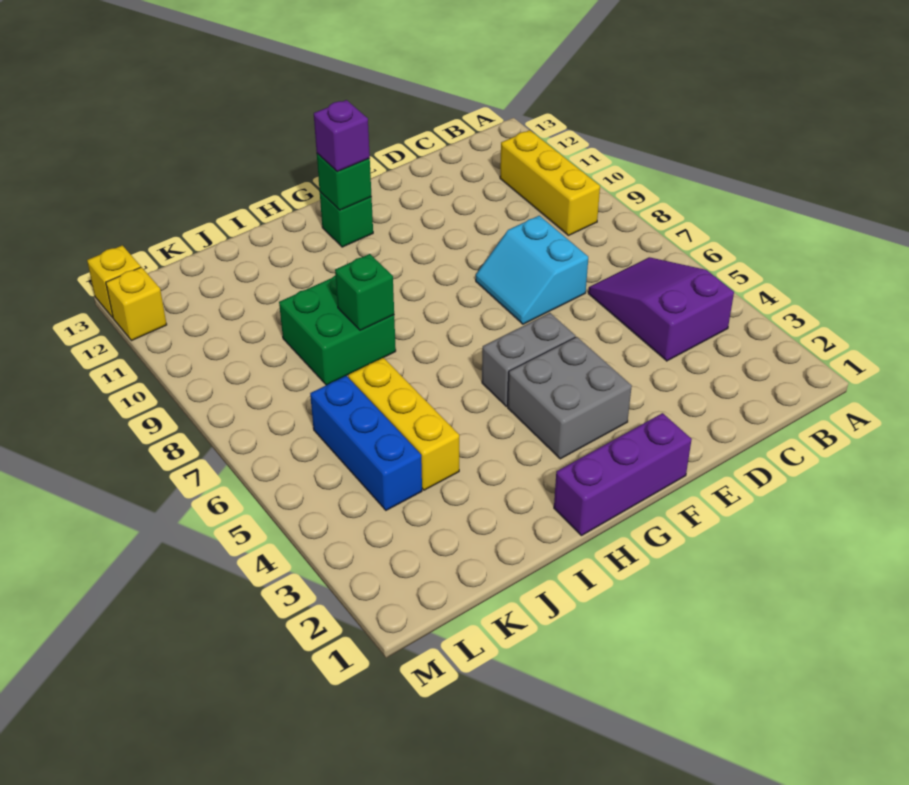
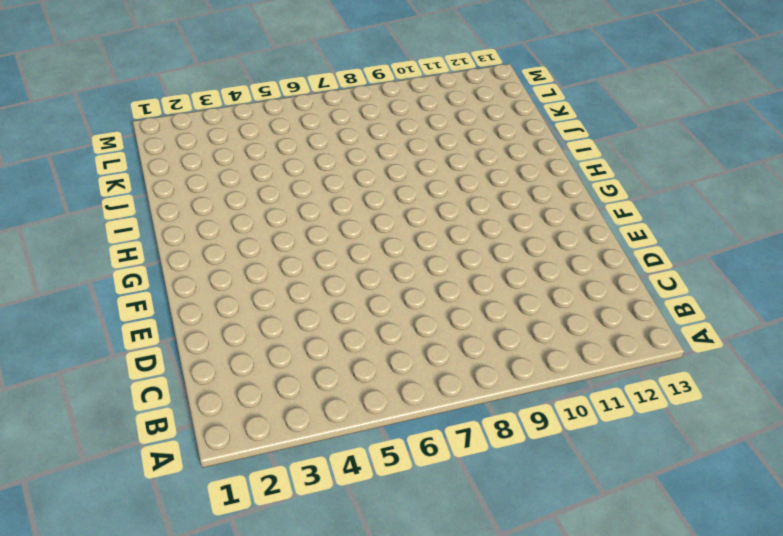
none -> purple slope B4:C6 level 1 top 4
none -> yellow brick B9:B11 level 1
none -> cyan slope D7:E8 level 1 top D

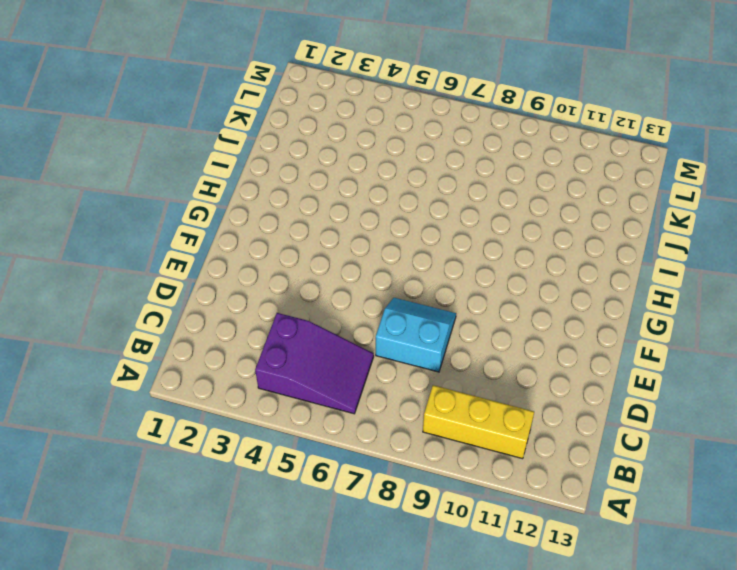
none -> purple brick F1:H1 level 1
none -> grey brick F3:G4 level 1
none -> grey brick F5:G5 level 1

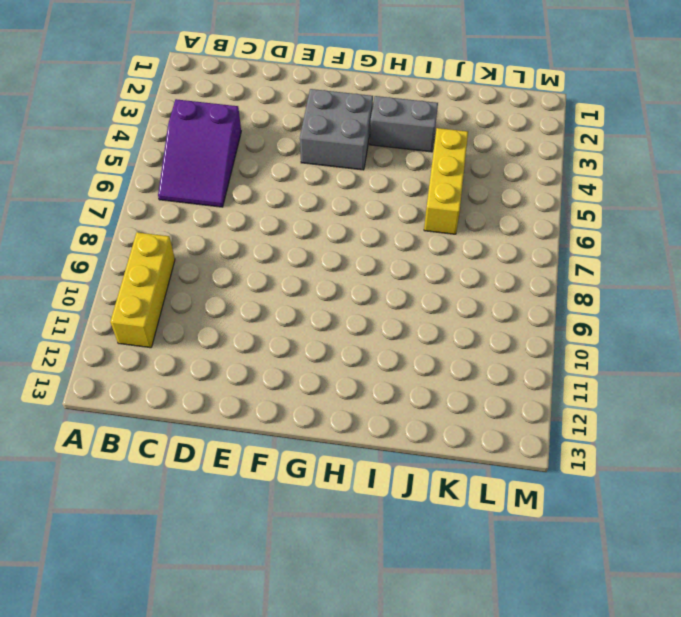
grey brick H3:I3 level 1 -> grey brick F5:G5 level 1
none -> cyan slope D7:E8 level 1 top D
none -> purple brick F1:H1 level 1
none -> green brick G12 level 1

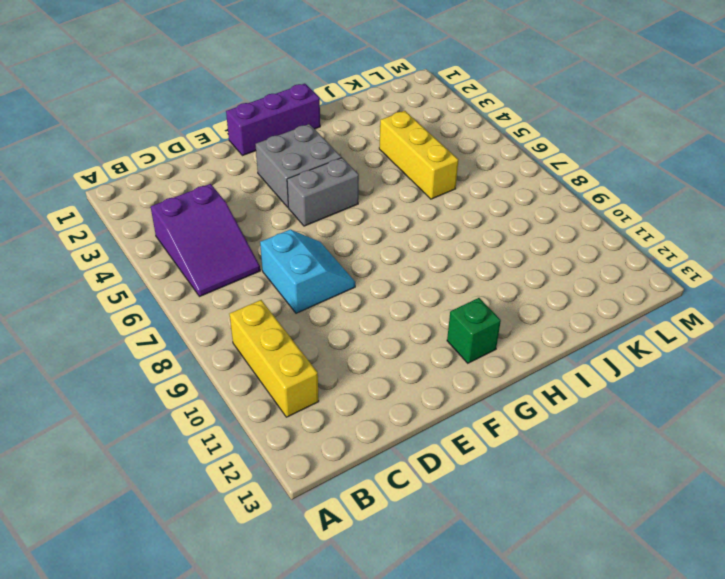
none -> green brick I8:J9 level 1
none -> blue brick K4:K6 level 1
none -> yellow brick M12 level 1

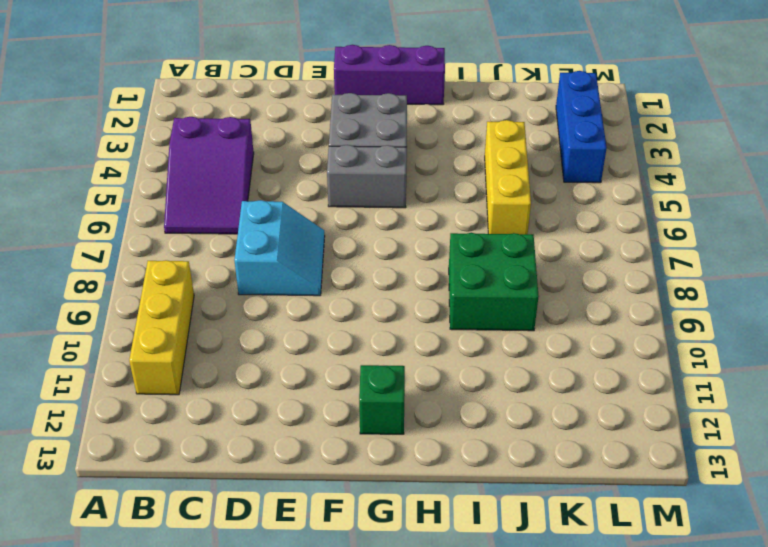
blue brick L2:L4 level 1 -> blue brick K4:K6 level 1
none -> yellow brick M12 level 1
none -> yellow brick M13 level 1
none -> green brick G12 level 2

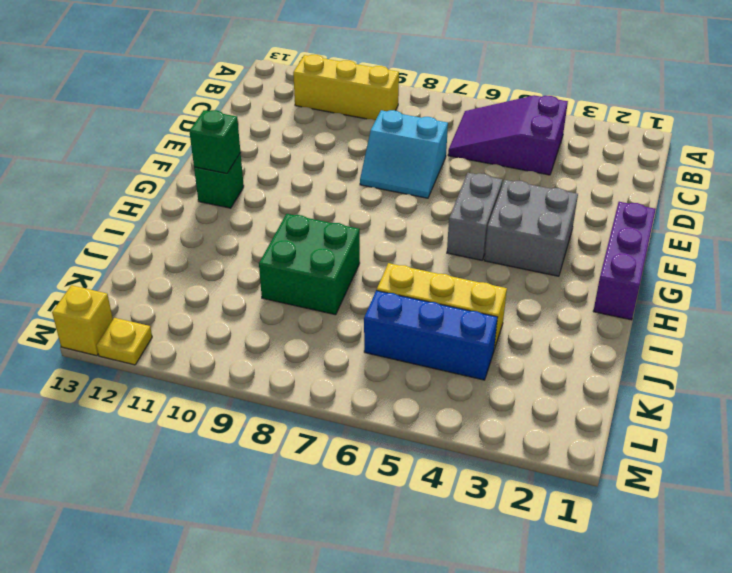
yellow plate M12 level 1 -> yellow brick M12 level 1
none -> green brick I8 level 2
none -> purple brick G12 level 3

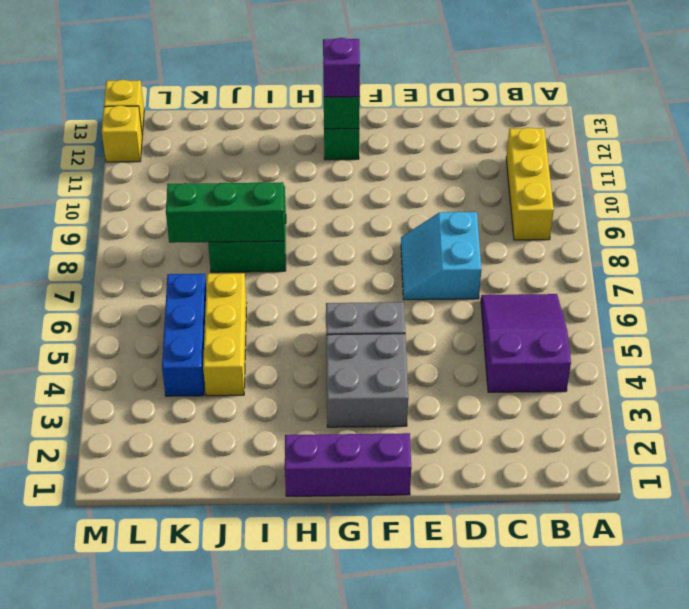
green brick I8:K8 level 2 -> green brick I8 level 2

